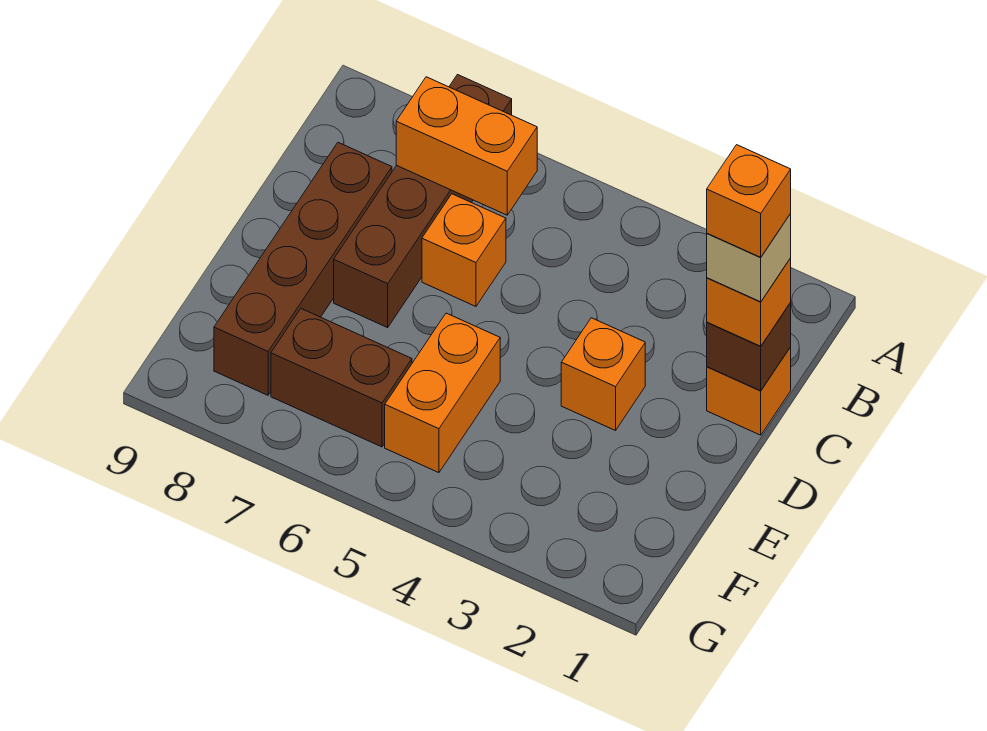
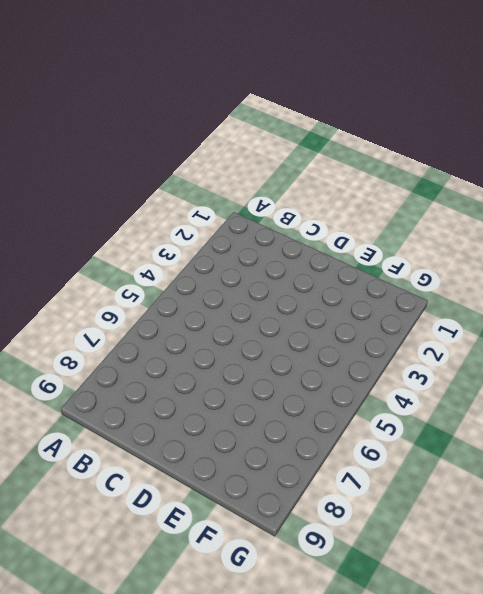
none -> brown brick A7:D7 level 1
none -> orange brick C1 level 1
none -> orange brick C6 level 1

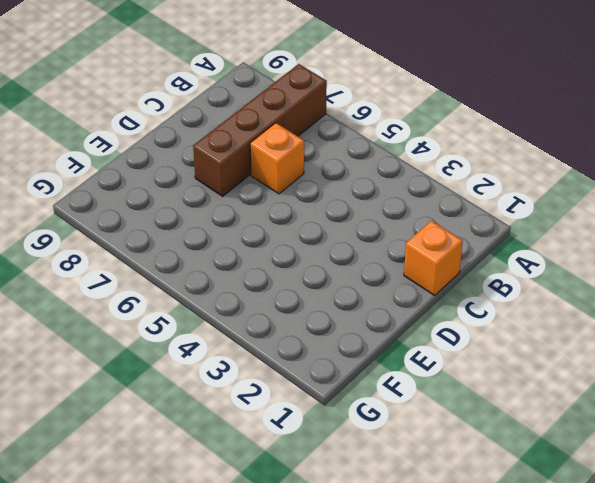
none -> brown brick C8:F8 level 1
none -> orange brick D3 level 1
none -> orange brick E5:F5 level 1

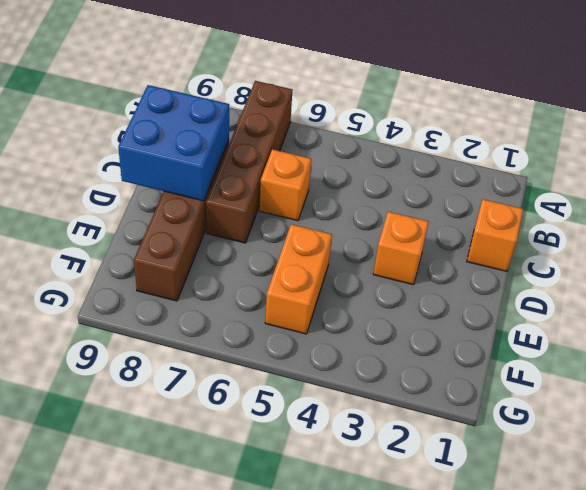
blue brick C8:D9 level 2 -> none
none -> brown brick F6:F7 level 1
none -> orange brick B6:B7 level 2
none -> brown brick C1 level 2

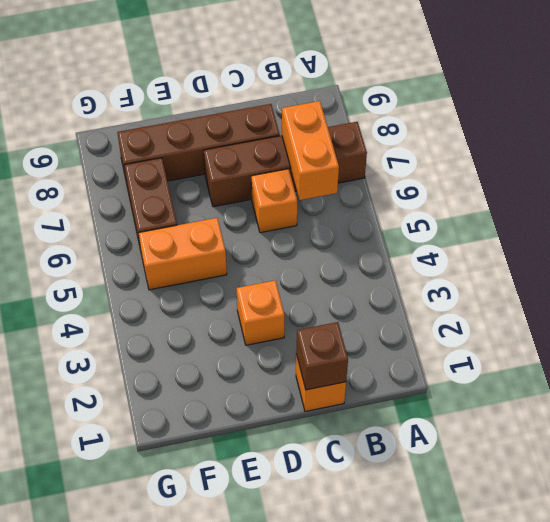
none -> orange brick C1 level 3
none -> tan brick C1 level 4
none -> orange brick C1 level 5

